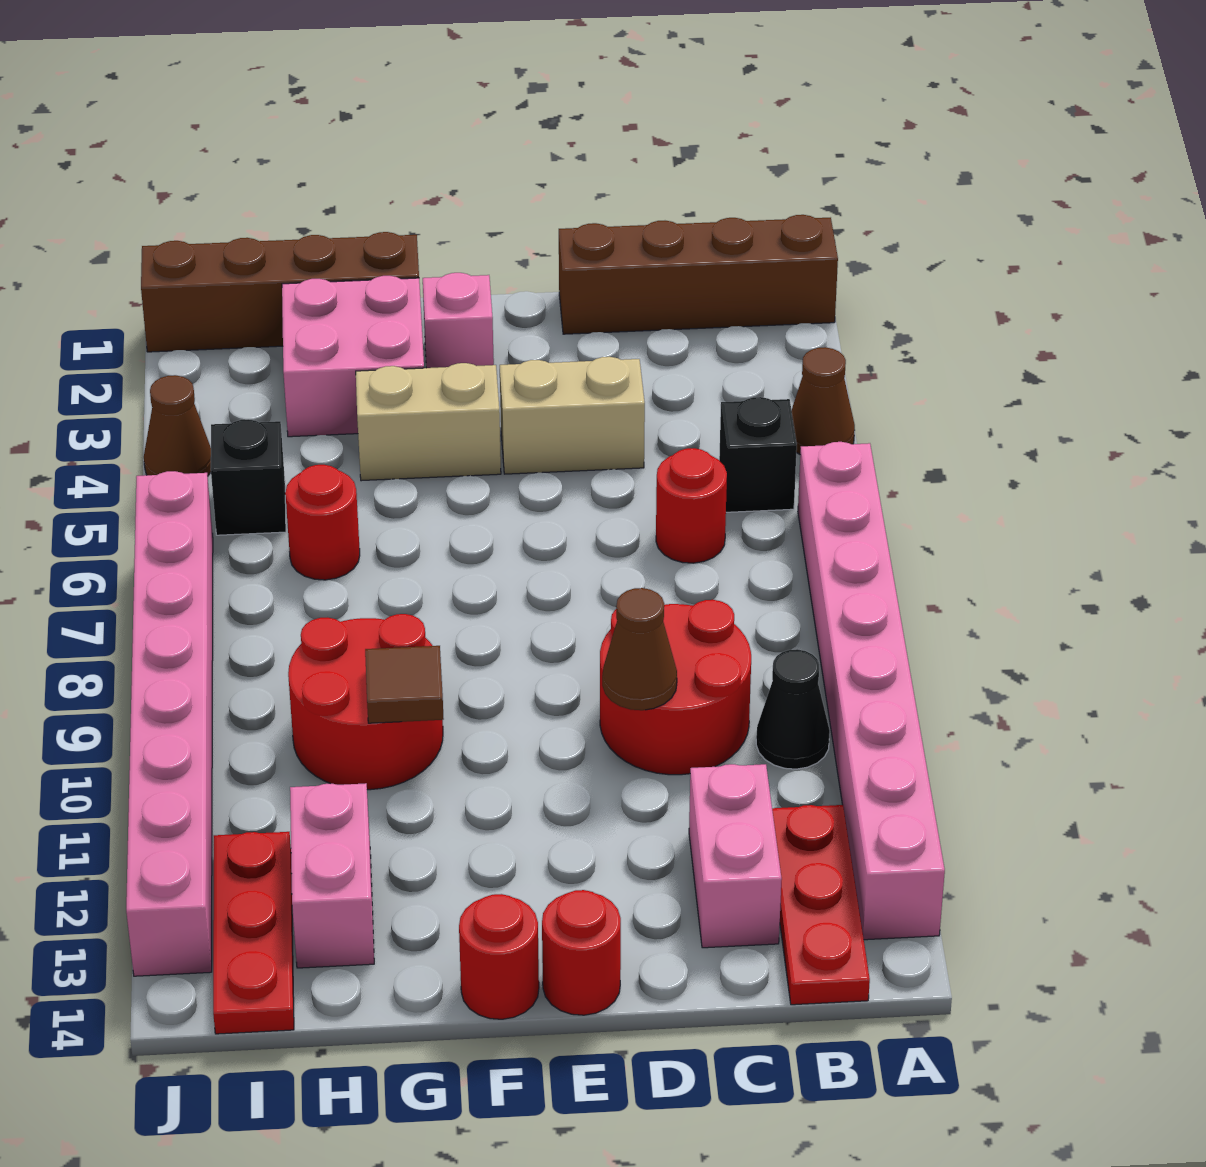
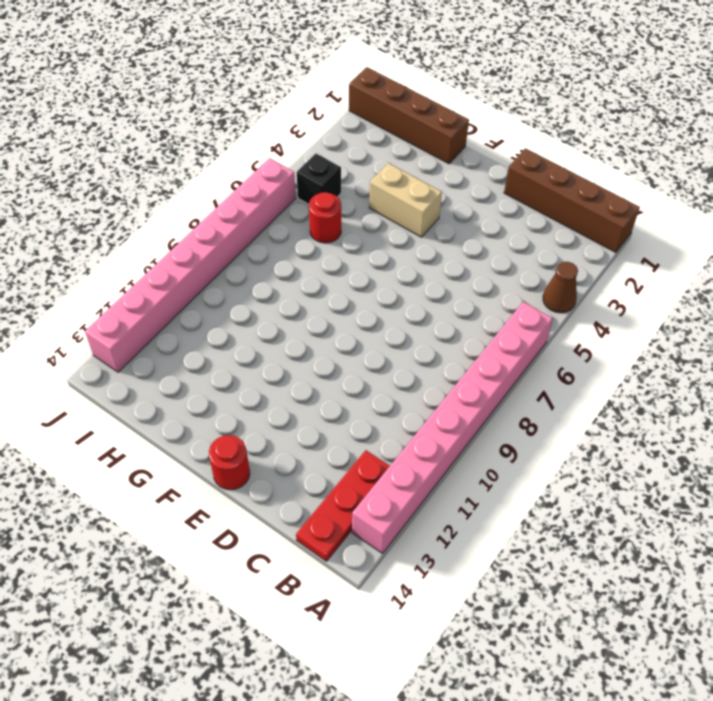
none -> black brick B5 level 1
none -> black cone B10 level 1
none -> red round brick C6 level 1

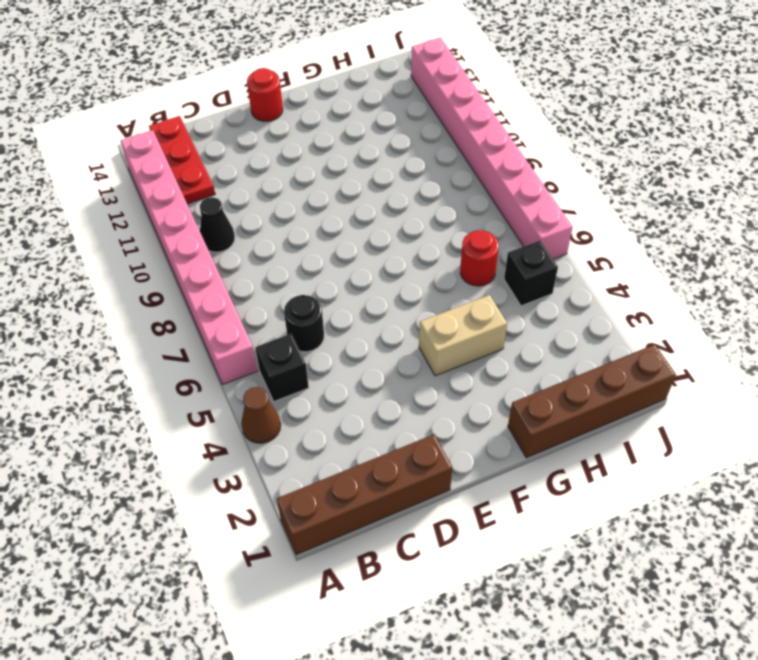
black round brick C6 level 1 -> red round brick C6 level 1
none -> red round brick C9:D10 level 1
none -> pink brick C12:C13 level 1
none -> tan brick D4:E4 level 1

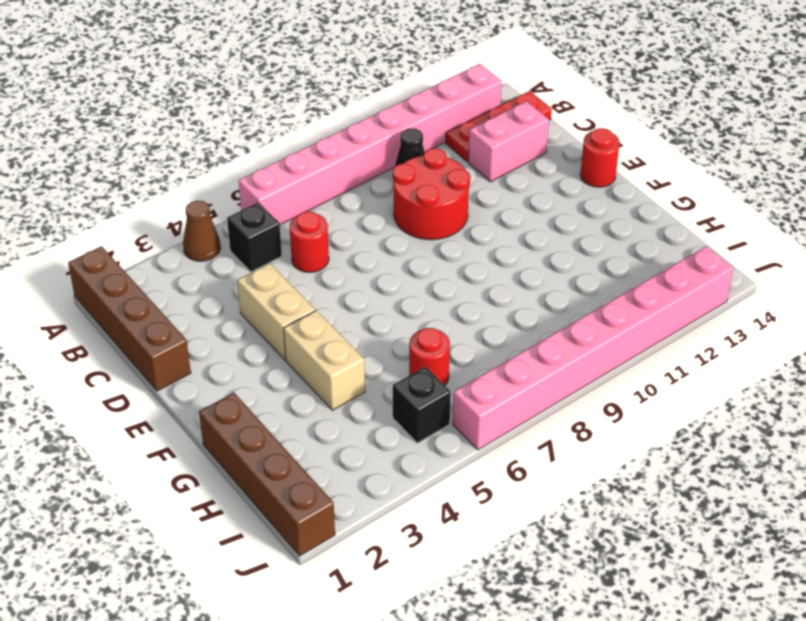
none -> pink brick F2 level 1
none -> red round brick F14 level 1
none -> pink brick G2:H3 level 1

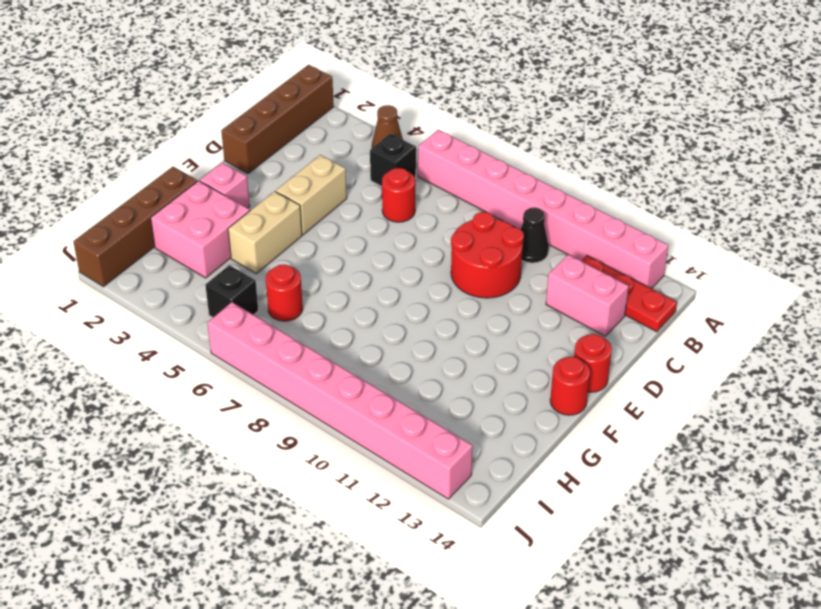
none -> red round brick G9:H10 level 1
none -> pink brick H12:H13 level 1
none -> red plate I12:I14 level 1

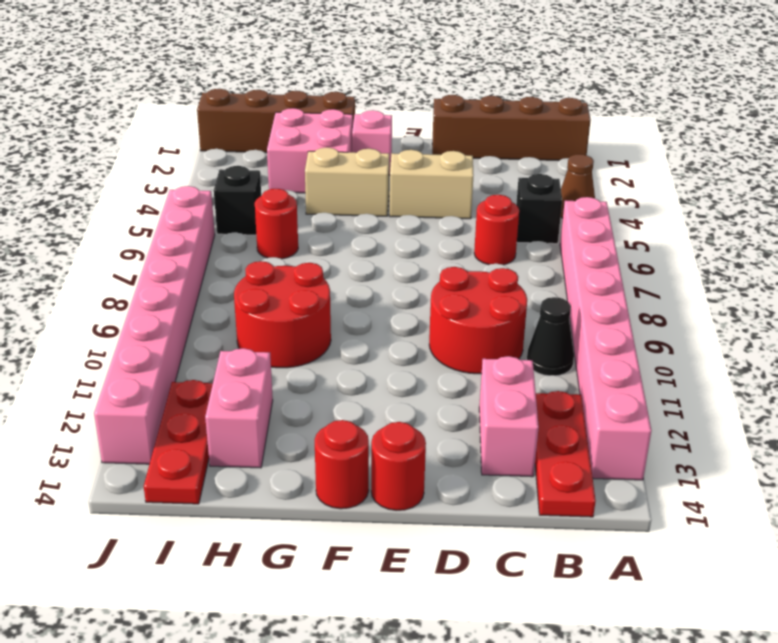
none -> brown cone J4 level 1
none -> brown cone D10 level 2
none -> brown tile G10 level 2

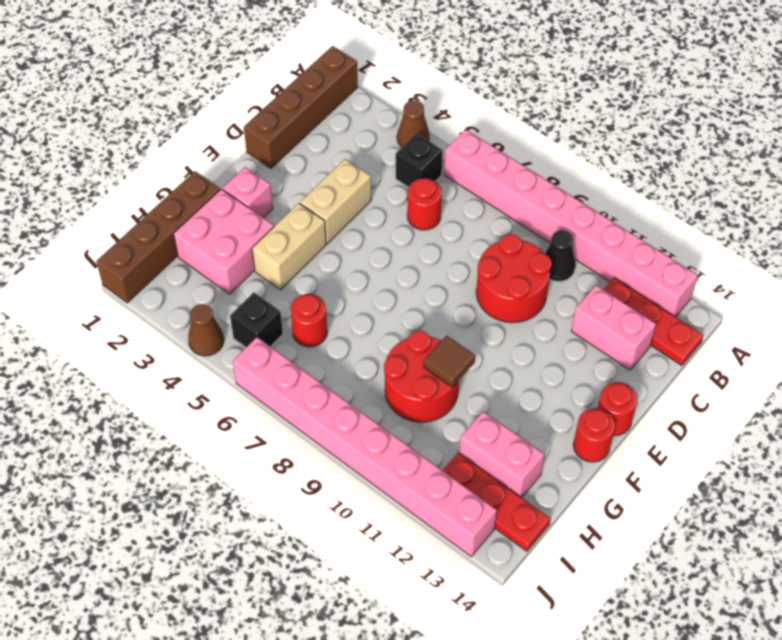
none -> brown cone D10 level 2

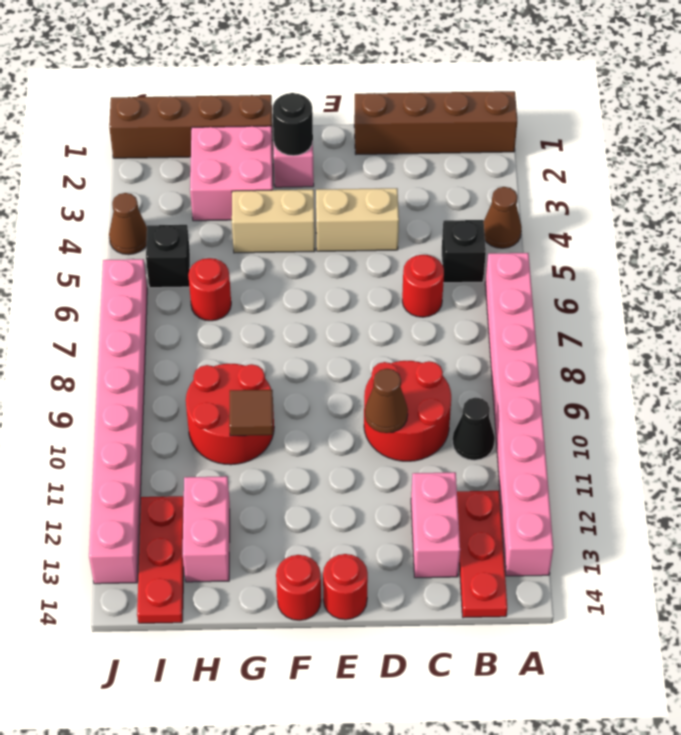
black round brick F2 level 2 -> none

